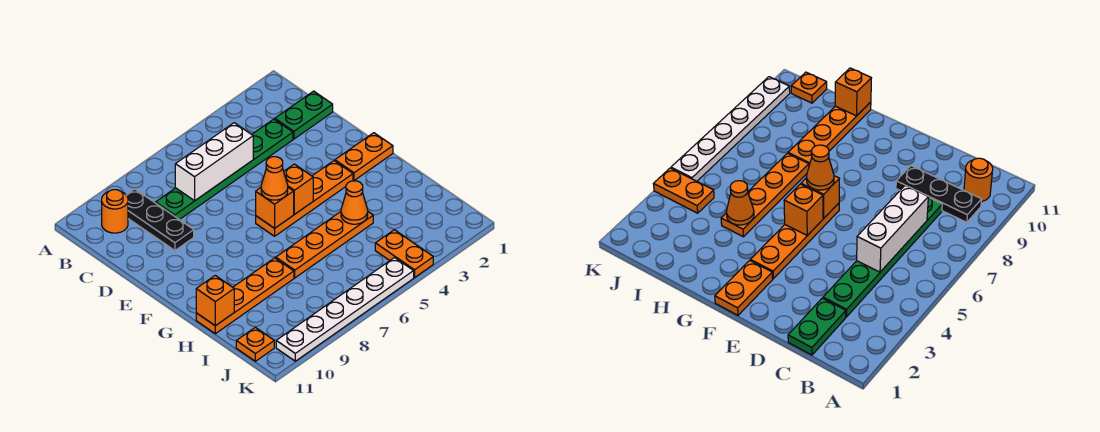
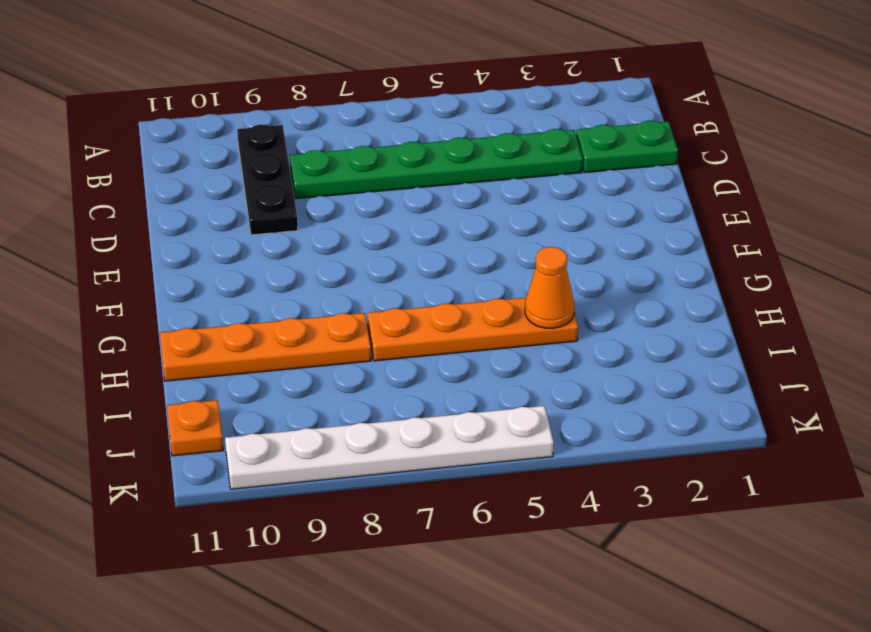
none -> orange round brick B10 level 1
none -> orange plate F1:F2 level 1
none -> orange plate F3:F6 level 1

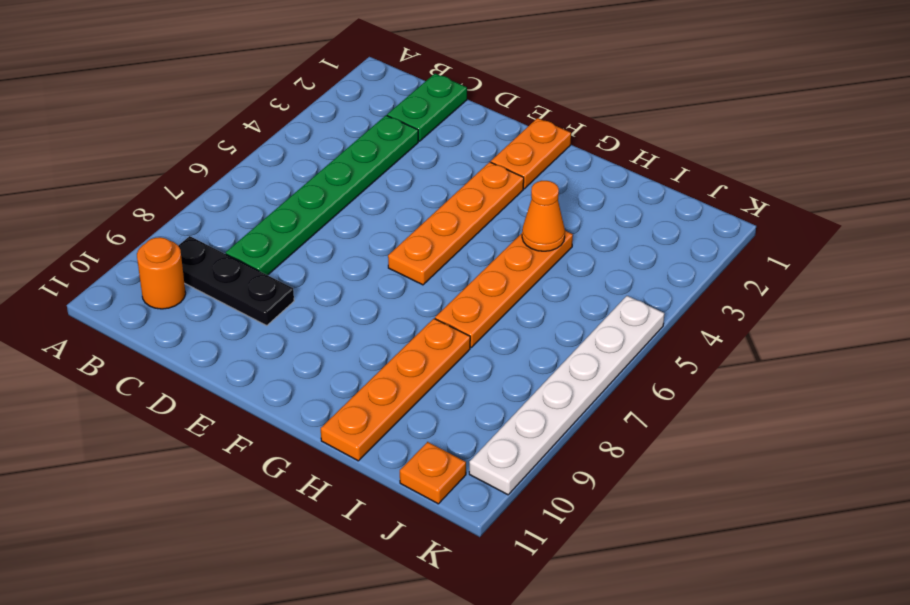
none -> orange plate J4:K4 level 1
none -> white brick C5:C7 level 2
none -> orange brick F5 level 2

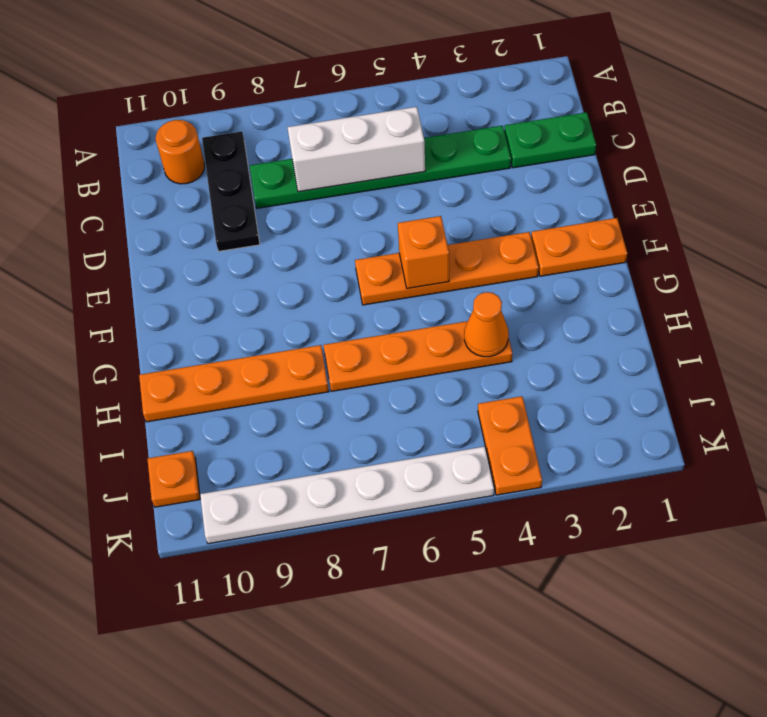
none -> orange brick F6 level 2
none -> orange brick H11 level 2
none -> orange cone F6 level 3

